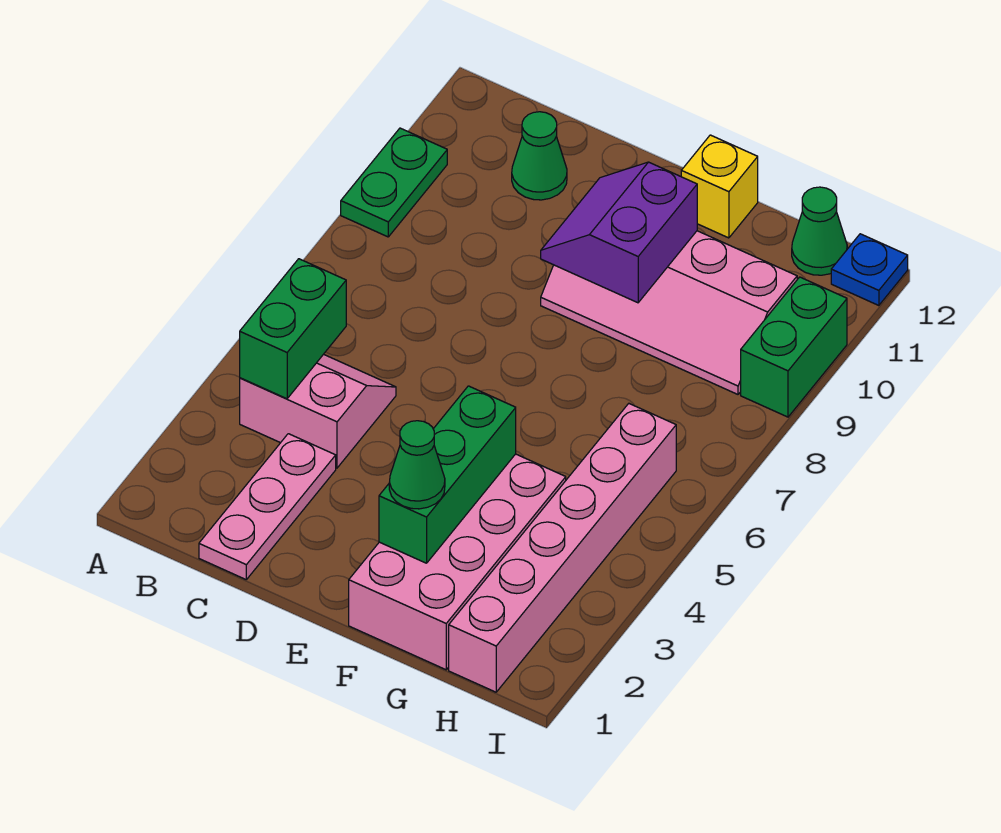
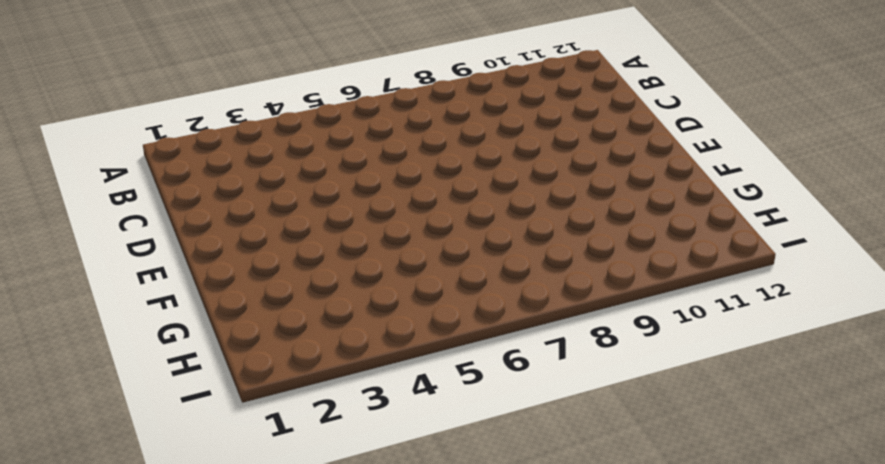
none -> green plate A9:A10 level 1
none -> pink slope B4:C5 level 1 top 4
none -> pink plate C1:C3 level 1

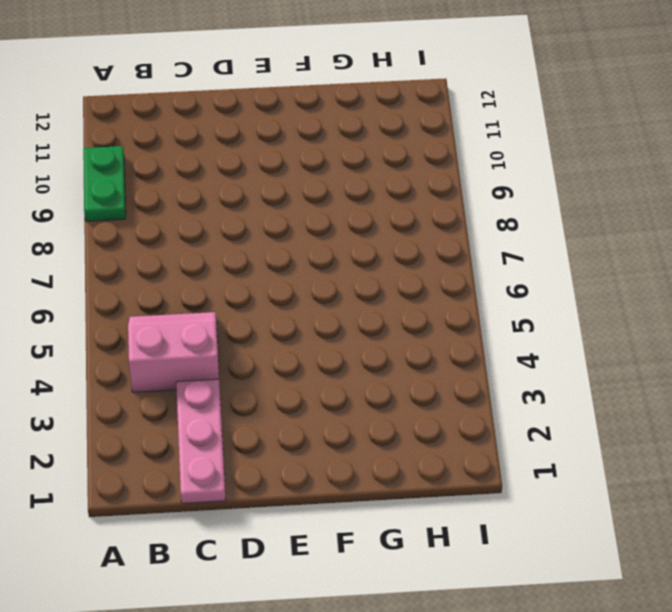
none -> green cone C11 level 1
none -> pink slope E9:H10 level 1 top 10
none -> pink brick F1:G4 level 1

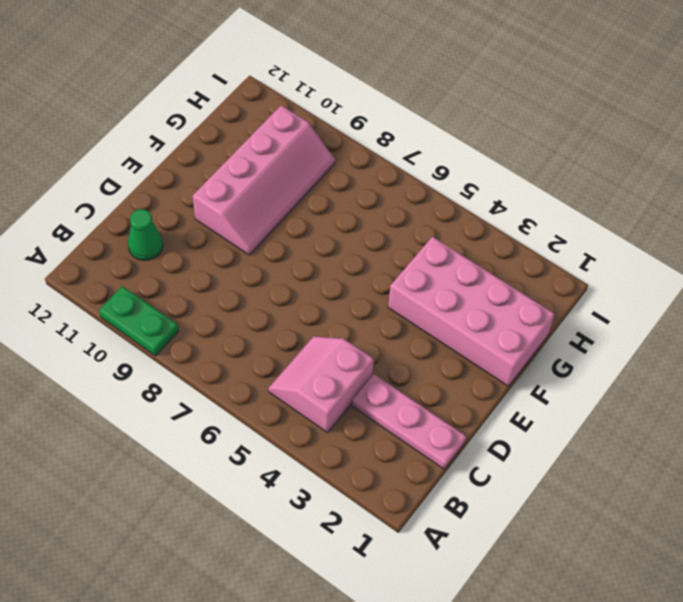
none -> yellow brick F12 level 1
none -> pink brick H1:H6 level 1
none -> green cone H12 level 1

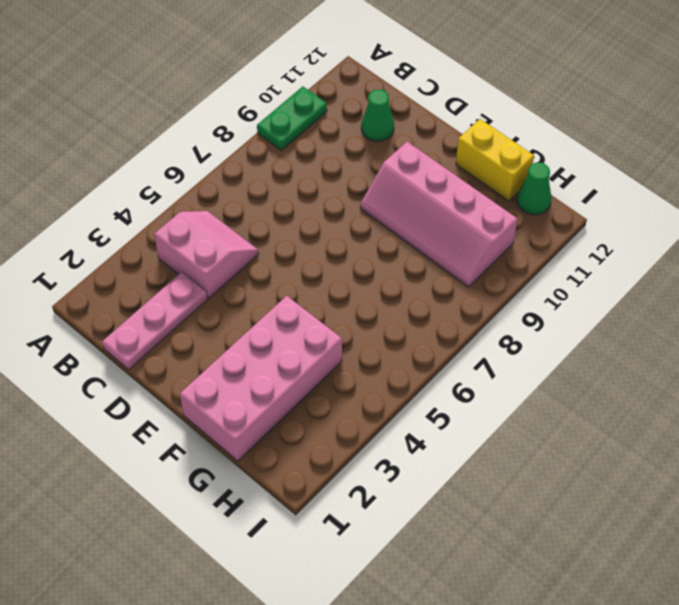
yellow brick F12:G12 level 1 -> yellow brick F12 level 1
none -> pink brick H1:H6 level 1
none -> green brick I9:I10 level 1
none -> blue plate I12 level 1

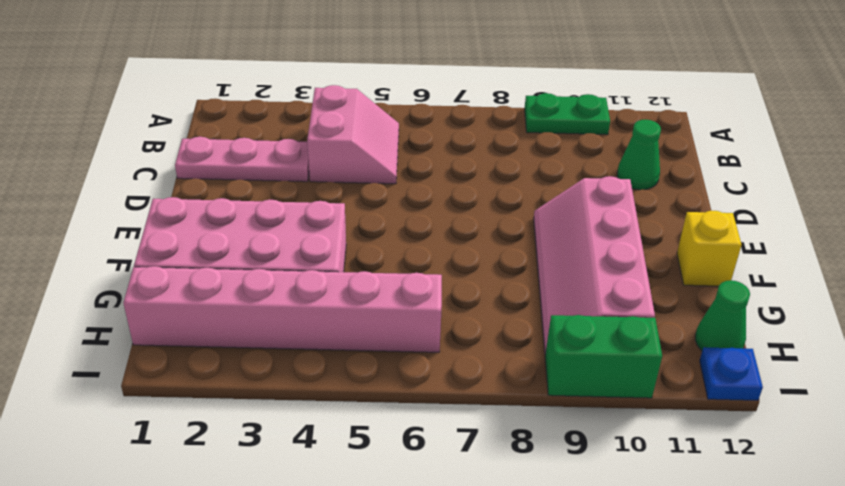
none -> green brick B4:B5 level 2
none -> purple slope E9:F10 level 2 top F
none -> green brick F2:F4 level 2

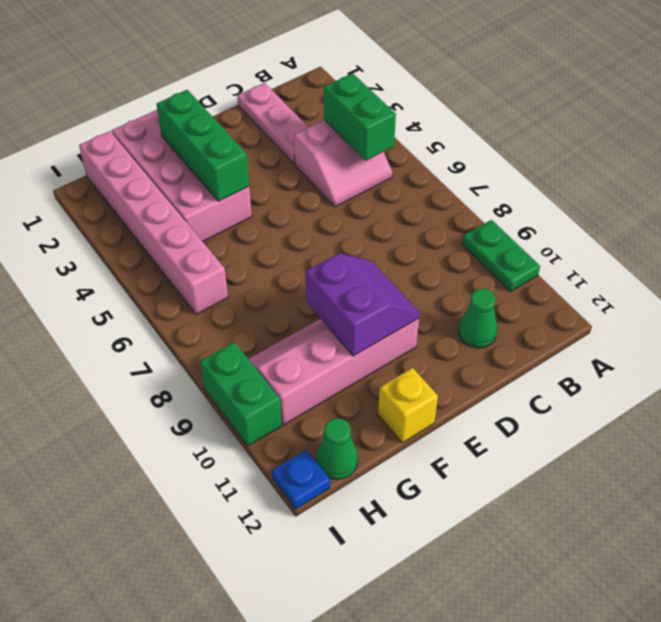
none -> green cone F2 level 3

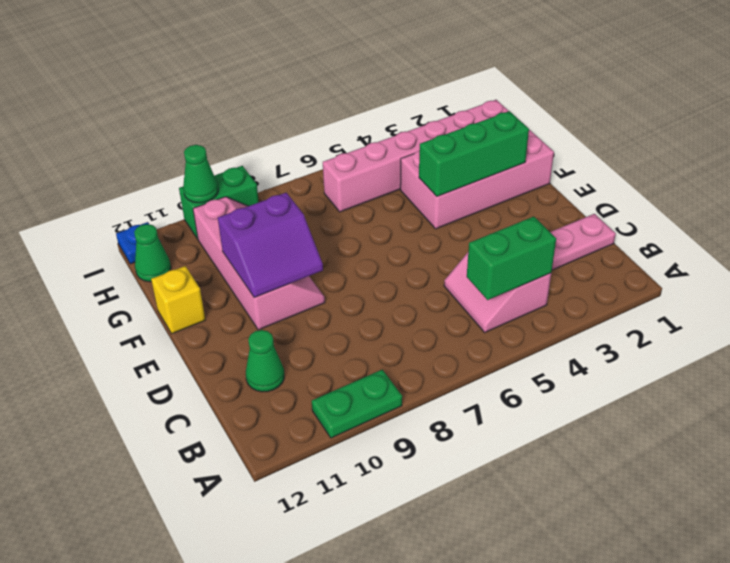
green cone I10 level 2 -> green cone F2 level 3

